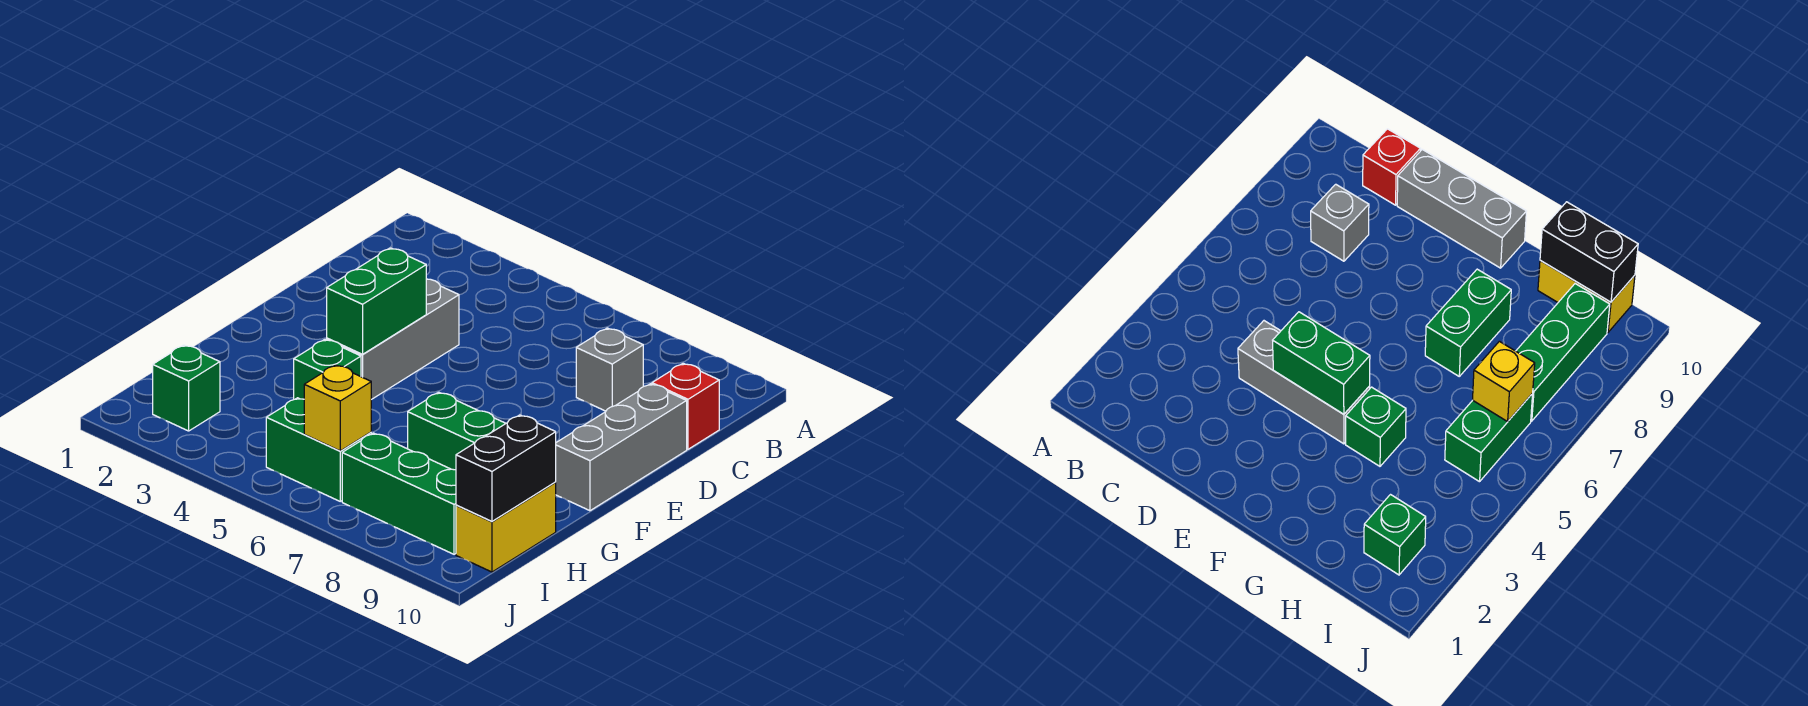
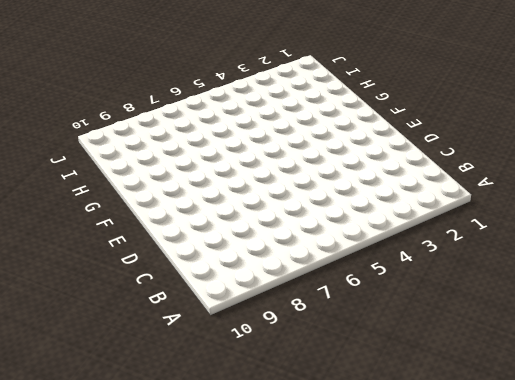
none -> grey brick C8 level 1
none -> red brick C10 level 1
none -> grey brick D4:F4 level 1

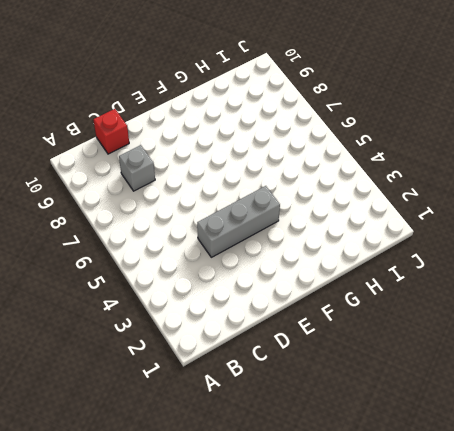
none -> grey brick D10:F10 level 1
none -> green brick G4 level 1
none -> green brick G7:G8 level 1

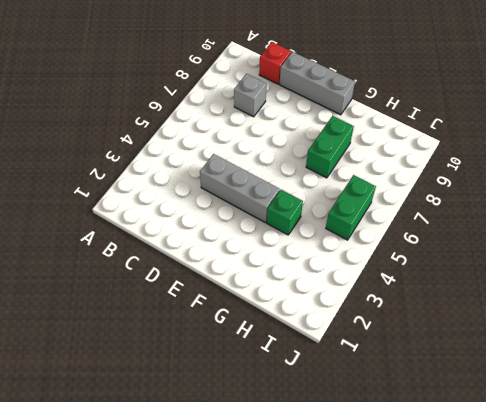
none -> yellow brick H10:I10 level 1
none -> green brick I2 level 1
none -> green brick I7:I9 level 1

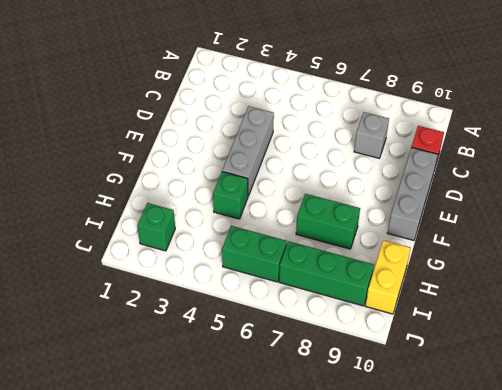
none -> green brick E4:F4 level 2
none -> black brick H10:I10 level 2
none -> yellow brick I6 level 2

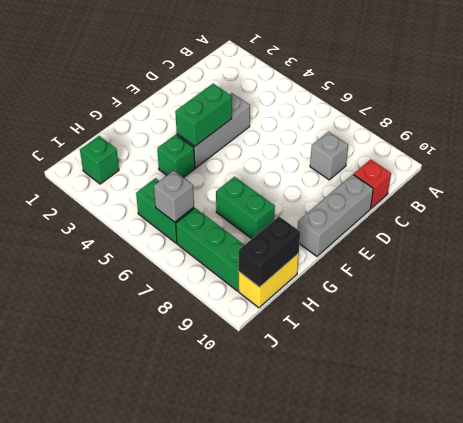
grey brick I6 level 2 -> yellow brick I6 level 2

